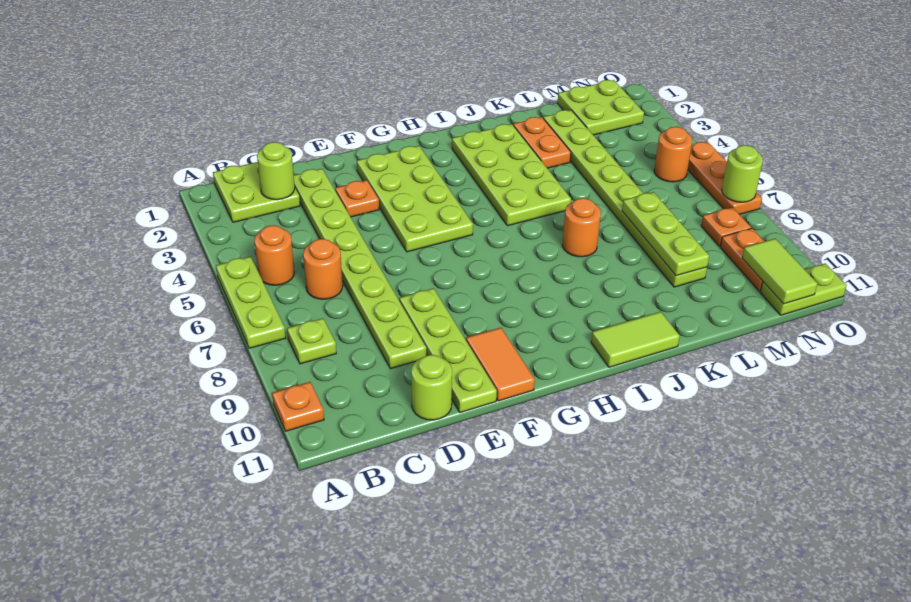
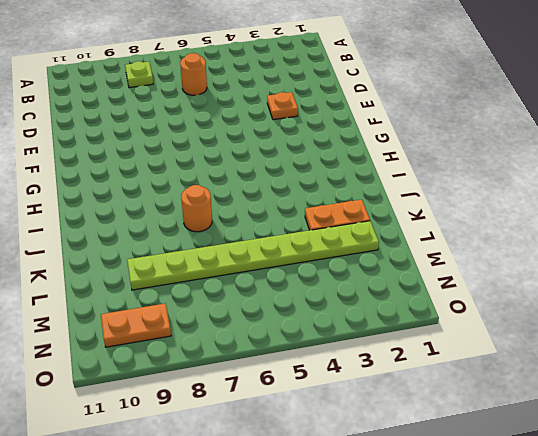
none -> lime plate A5:A7 level 1
none -> orange plate A10 level 1
none -> lime plate B1:C2 level 1

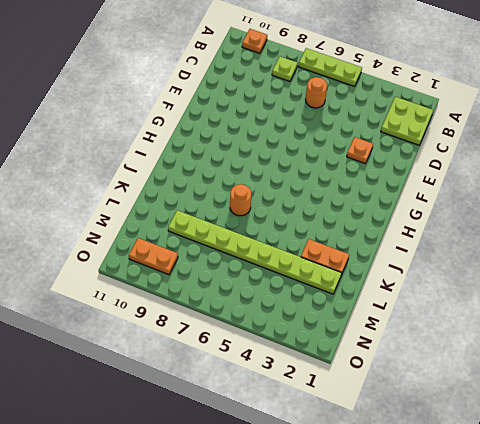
none -> orange round brick B5 level 1
none -> lime plate D2:D9 level 1
none -> lime round brick D11 level 1

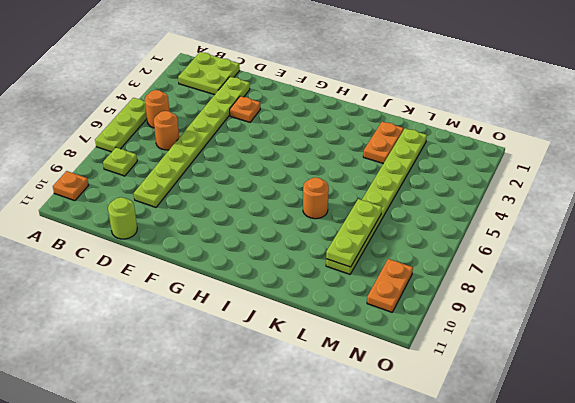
none -> lime plate E8:E11 level 1
none -> lime plate F2:G5 level 1
none -> orange tile F10:F11 level 1

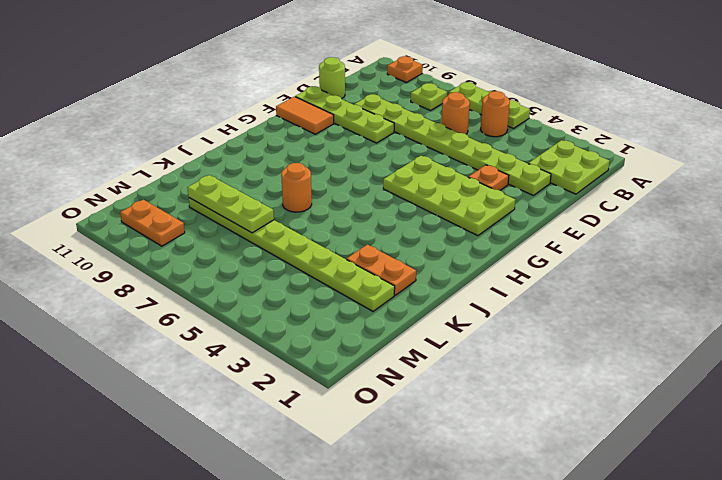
none -> lime plate I2:J5 level 1
none -> lime tile I11:J11 level 1
none -> lime plate M1:N2 level 1

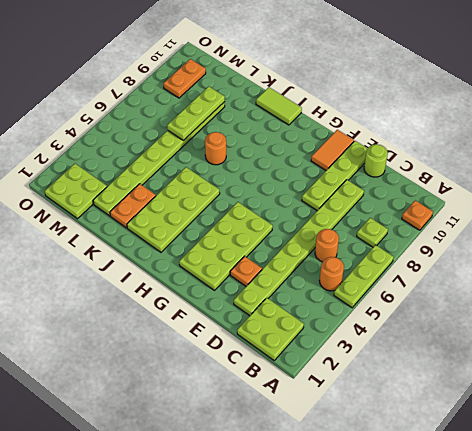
none -> orange round brick N5 level 1
none -> orange plate N8 level 1
none -> lime plate N11:O11 level 1

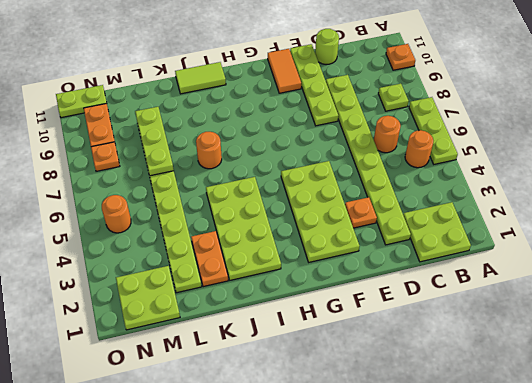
none -> orange plate O5:O7 level 1
none -> lime round brick C2 level 2
none -> lime tile N10:N11 level 2

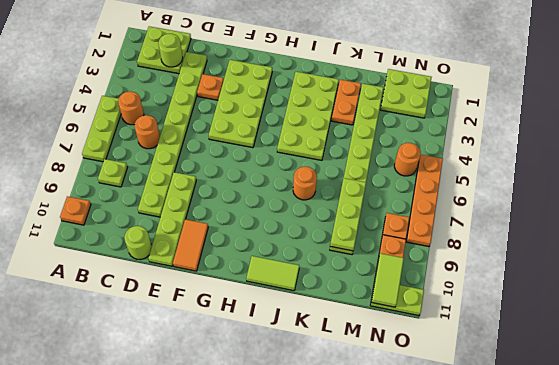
orange plate O5:O8 level 1 -> orange plate O5:O7 level 1
none -> lime round brick O7 level 2

